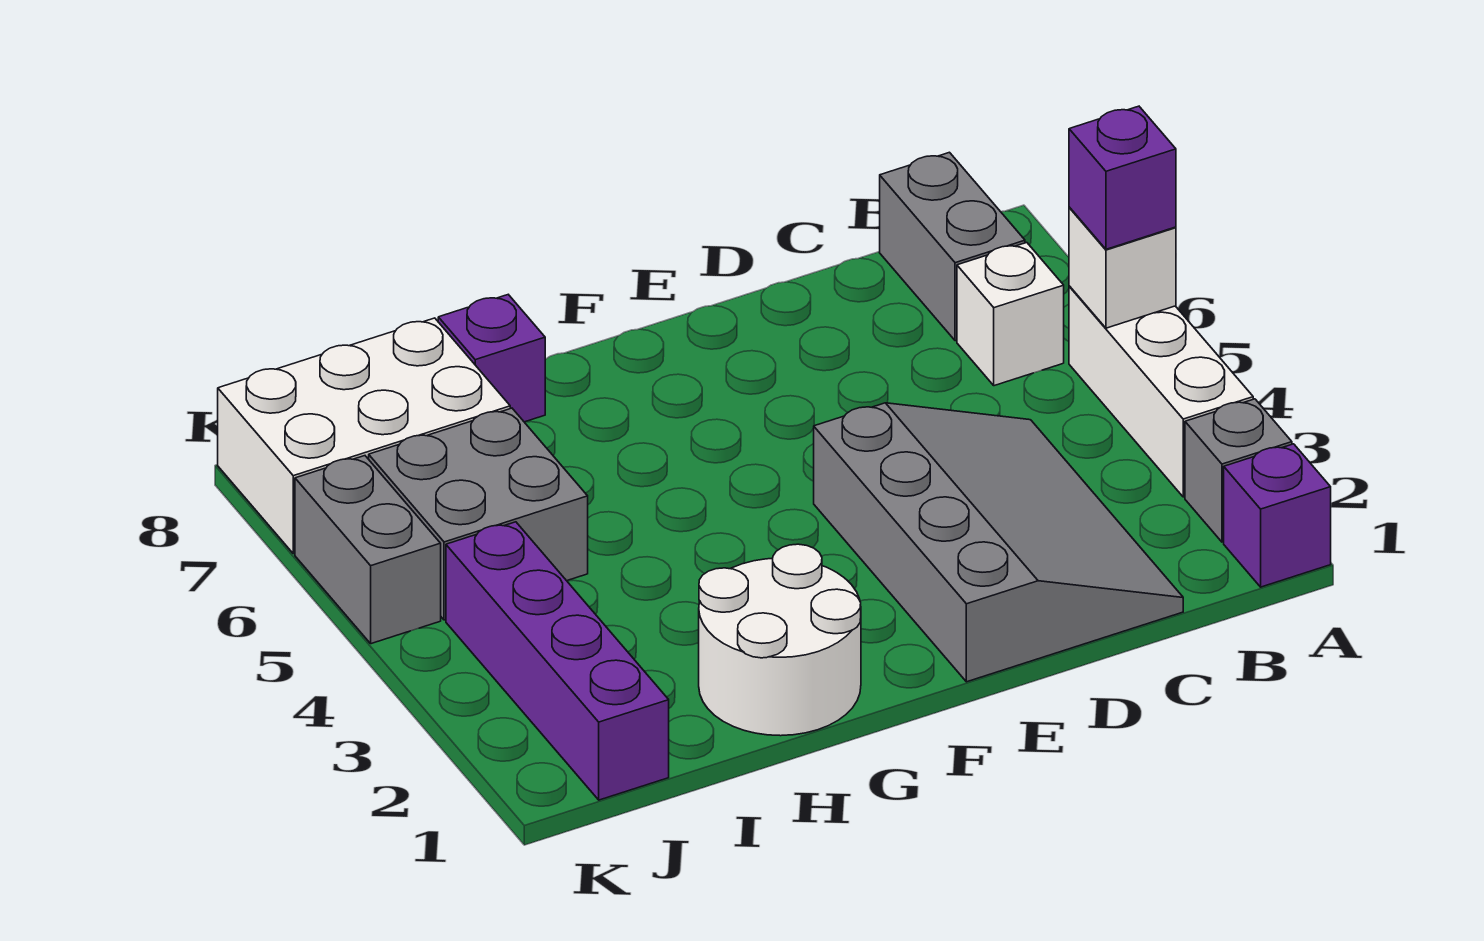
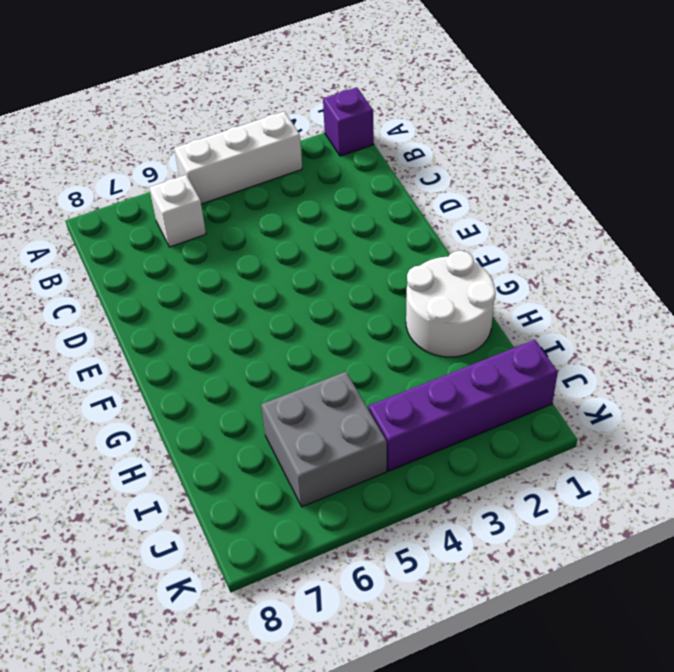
none -> grey brick A2 level 1
none -> grey brick B7:B8 level 1
none -> grey slope C1:E4 level 1 top E

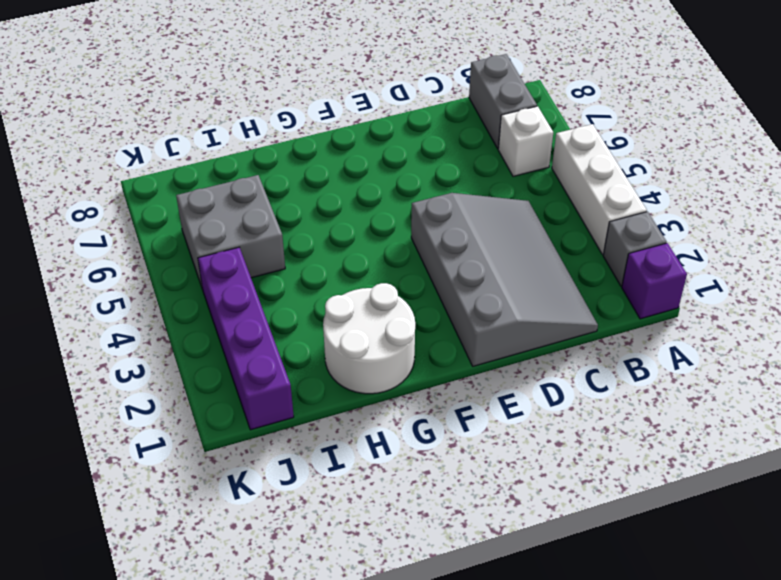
none -> purple brick H8 level 1
none -> white brick I7:K8 level 1
none -> grey brick K5:K6 level 1

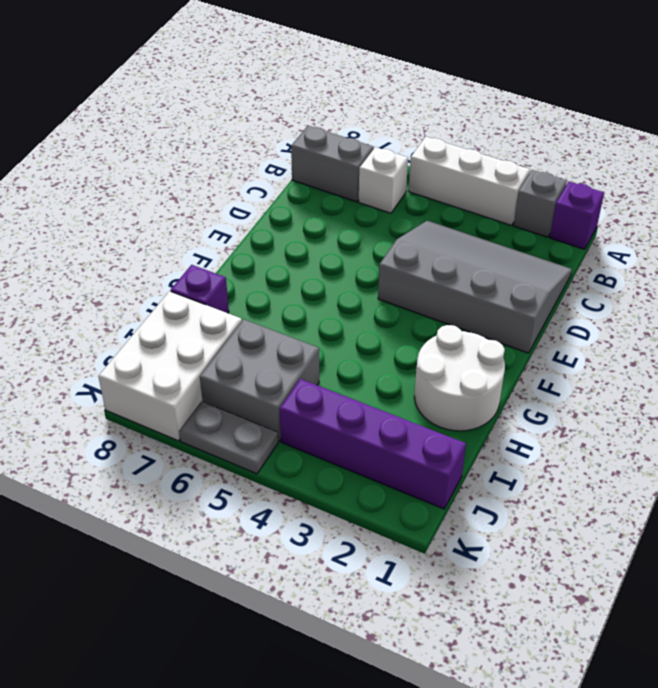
grey plate K5:K6 level 1 -> grey brick K5:K6 level 1
none -> white brick A5 level 2
none -> purple brick A5 level 3

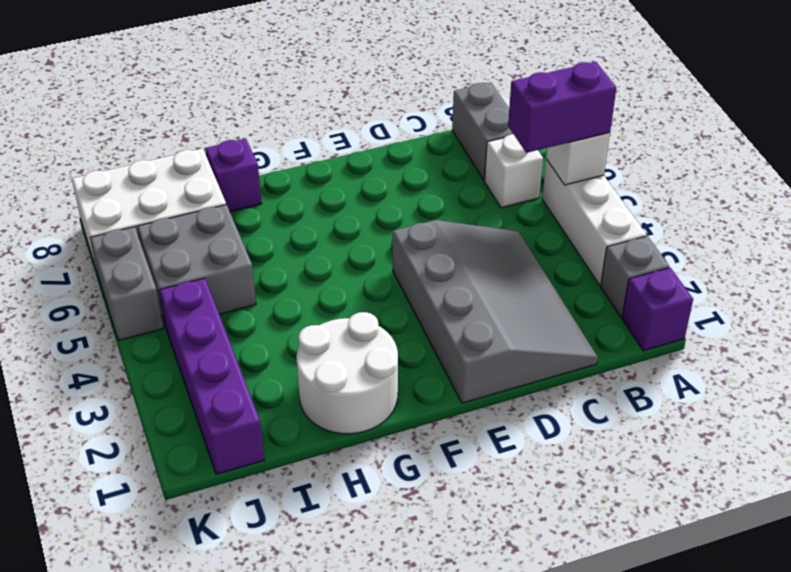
purple brick A5:B5 level 3 -> purple brick A5 level 3

